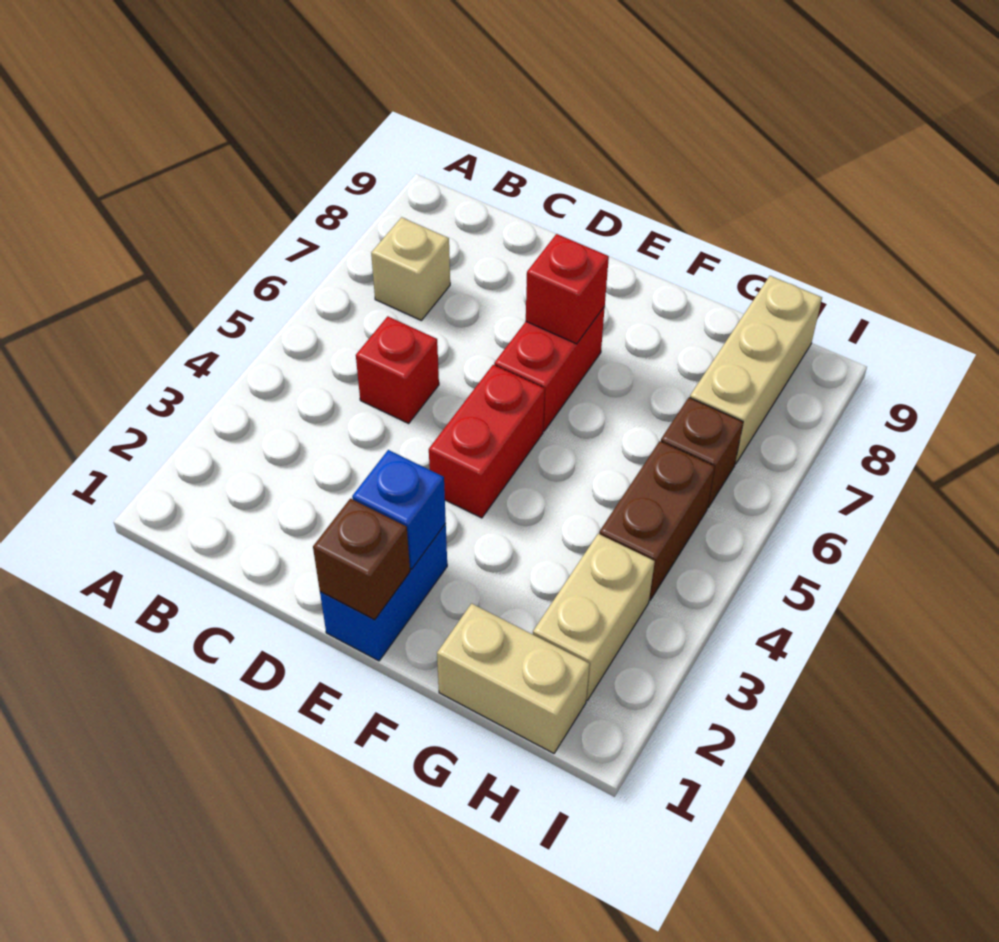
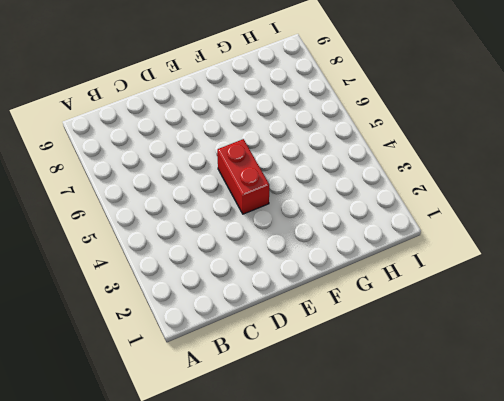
none -> tan brick B7 level 1
none -> red brick C5 level 1
none -> blue brick E1:E2 level 1

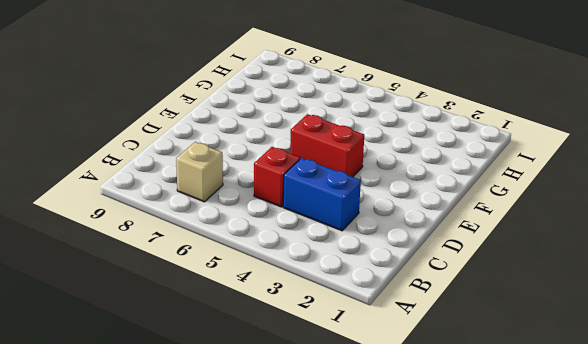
blue brick C3:C4 level 1 -> blue brick E1:E2 level 1
none -> red brick E6:E7 level 1
none -> tan brick G1:H1 level 1
none -> tan brick H2:H3 level 1

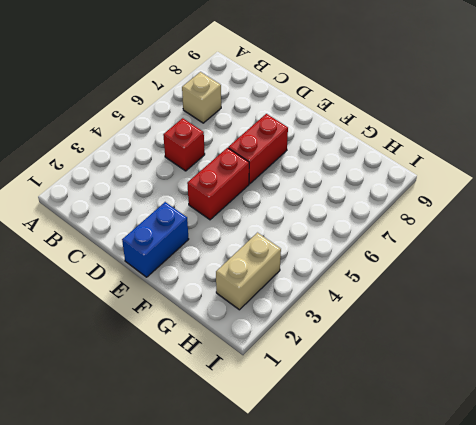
none -> tan brick G1:H1 level 1
none -> brown brick H4:H5 level 1
none -> brown brick H6 level 1

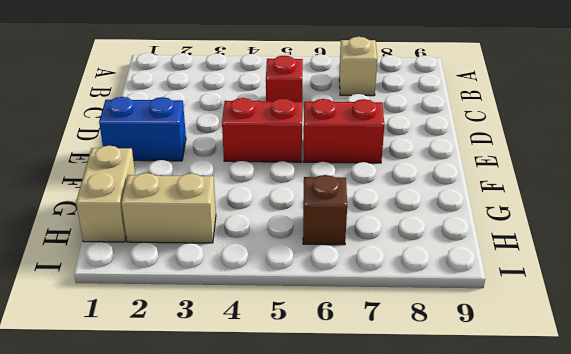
none -> brown brick H4:H5 level 1
none -> tan brick H7:H9 level 1
none -> brown brick E1 level 2

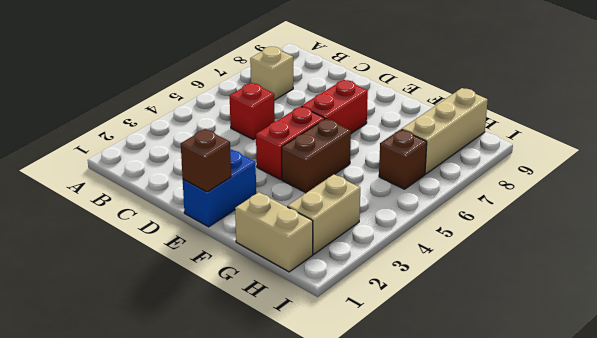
brown brick F4:F5 level 1 -> brown brick H4:H5 level 1
none -> blue brick E2 level 2
none -> red brick E7 level 2

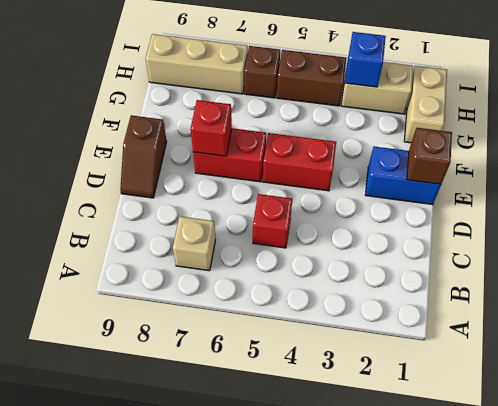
brown slope D9:E9 level 1 top E -> none
blue brick H3 level 2 -> blue brick E2 level 2

